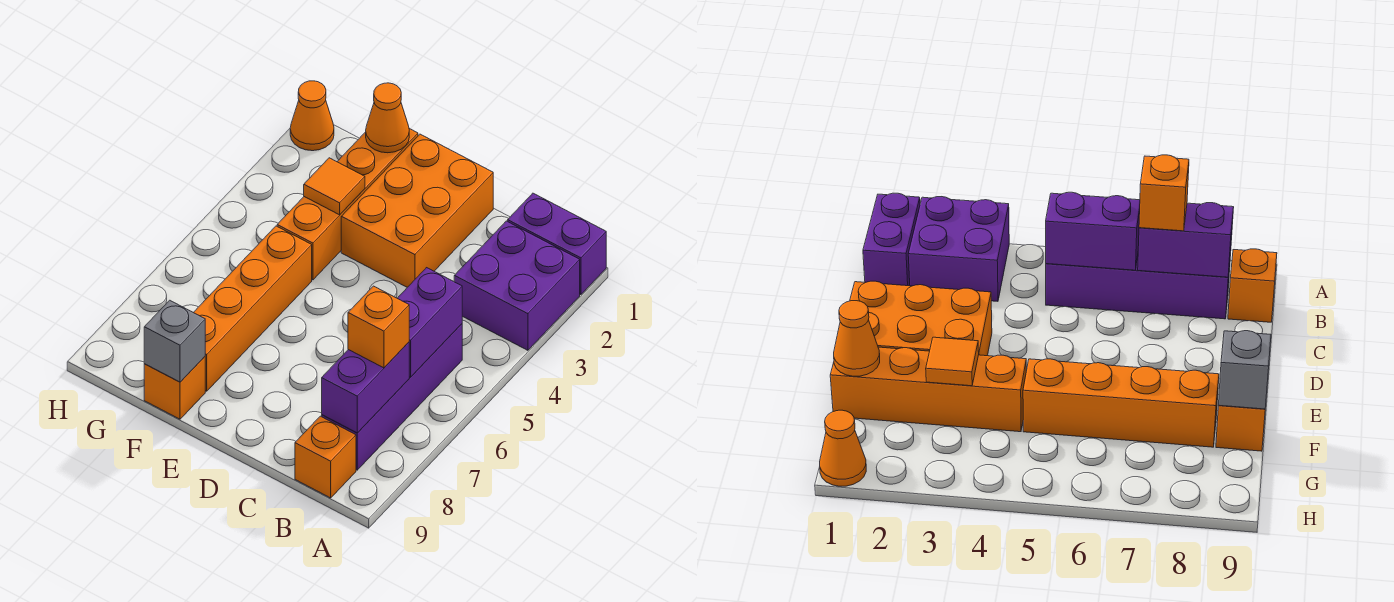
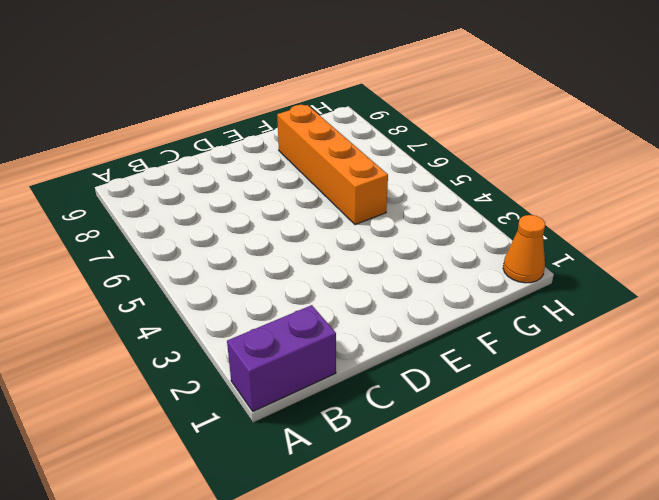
none -> purple brick A2:B3 level 1
none -> purple brick B5:B8 level 1
none -> orange brick B9 level 1

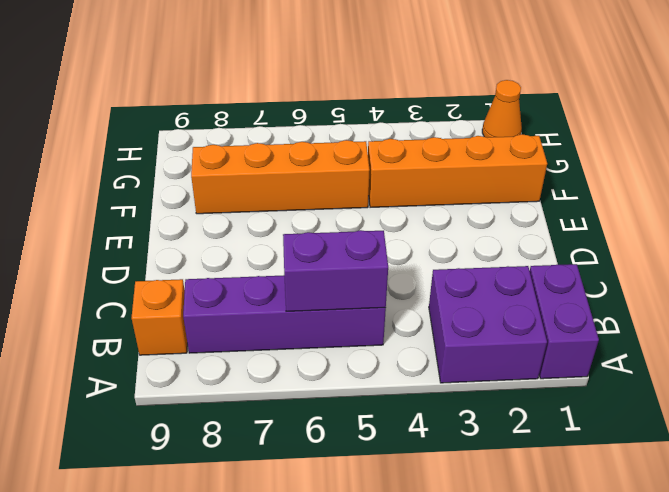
none -> orange brick D1:E3 level 1
none -> orange brick F9 level 1
none -> purple brick B7:B8 level 2

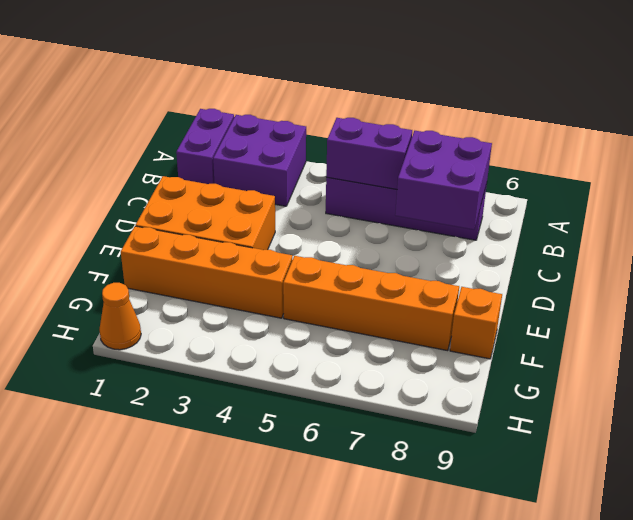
purple brick B7:C8 level 2 -> purple brick B7:B8 level 2
none -> orange brick B9 level 1
none -> orange cone F1 level 2
none -> orange tile F3 level 2

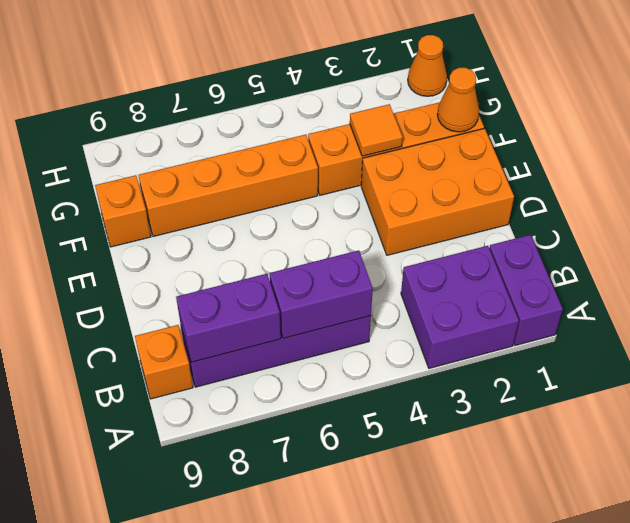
none -> grey brick F9 level 2
none -> orange brick B7 level 3

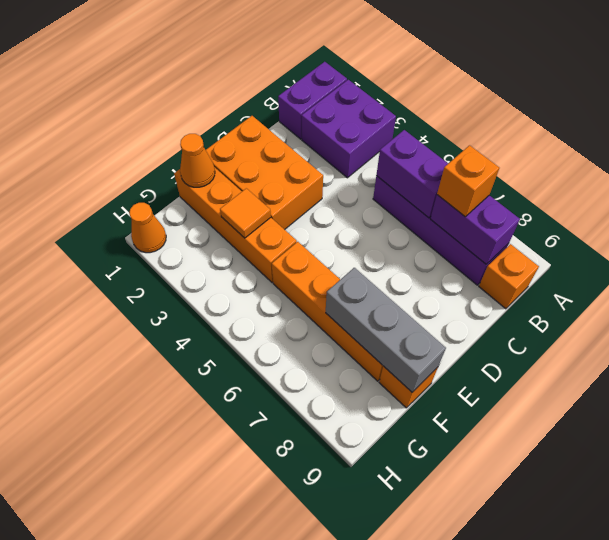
grey brick F7:F9 level 2 -> grey brick F9 level 2

